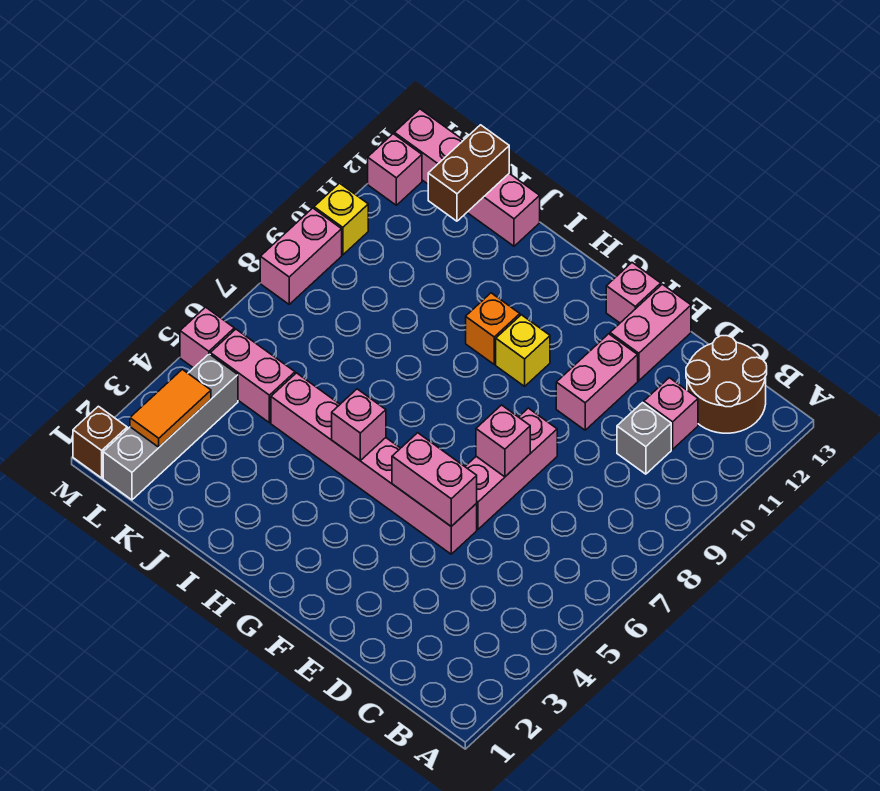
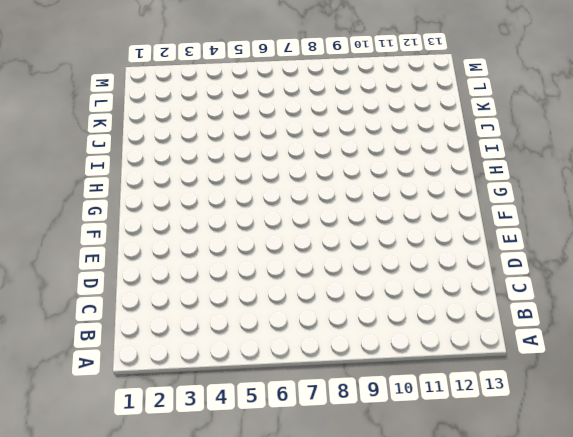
none -> brown round brick B12:C13 level 1
none -> grey brick C10 level 1
none -> pink brick C11 level 1

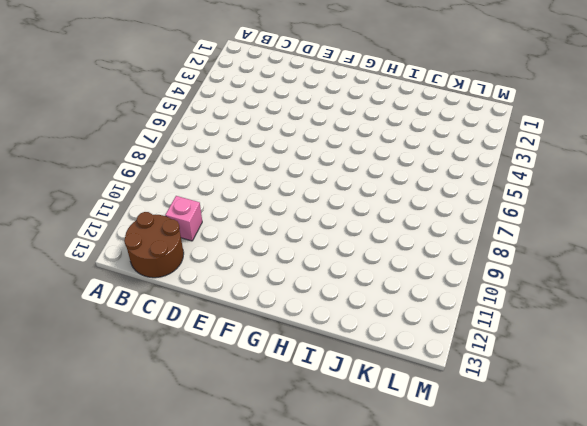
none -> grey brick C10 level 1
none -> pink brick E5:J5 level 1
none -> pink brick E6:E8 level 1

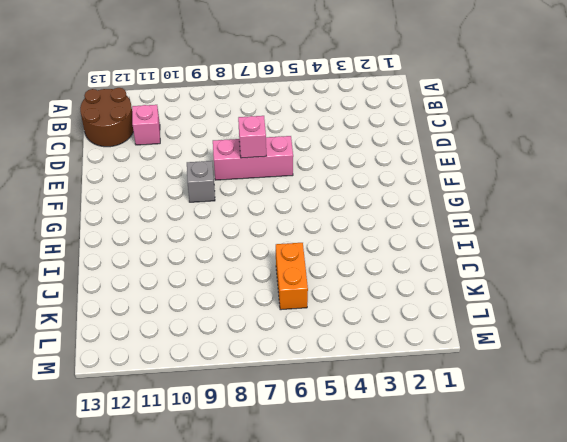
grey brick F9 level 1 -> grey brick C10 level 1
orange brick J6:K6 level 1 -> none
none -> pink brick E5:J5 level 1
none -> pink brick E10:E11 level 1
none -> pink brick E12:E13 level 1

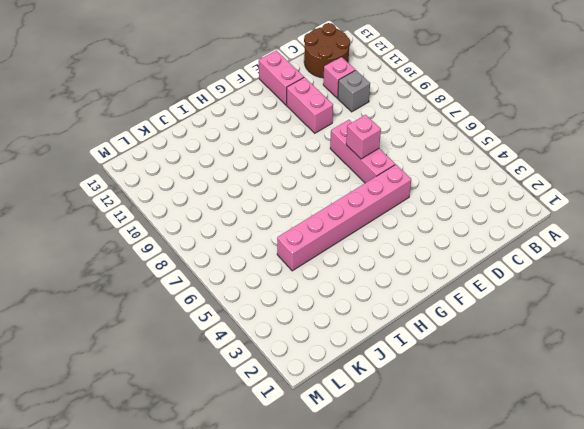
none -> pink brick F13 level 1
none -> yellow brick G10 level 1
none -> orange brick H10 level 1

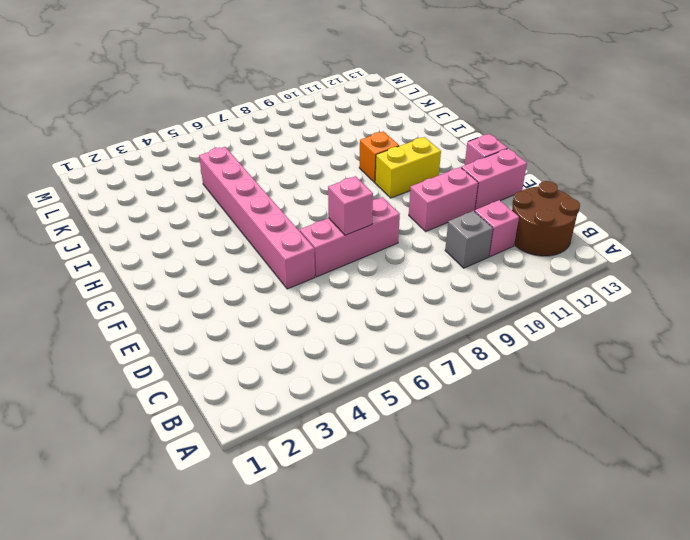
yellow brick G10:G11 level 1 -> yellow brick G10 level 1
none -> pink brick J13:M13 level 1
none -> pink brick K5:L5 level 1
none -> grey brick L1:L4 level 1

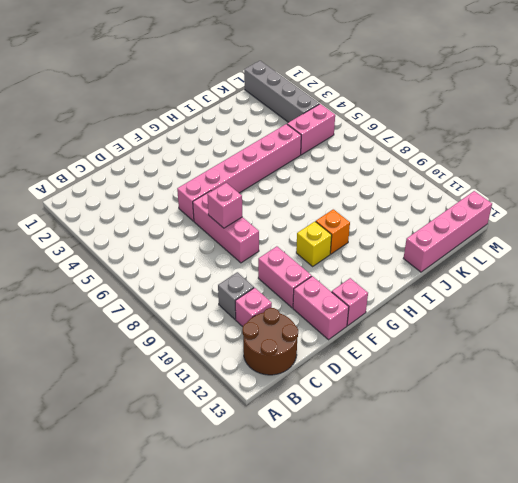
none -> brown brick M1 level 1
none -> pink brick M5 level 1
none -> pink brick M8:M9 level 1

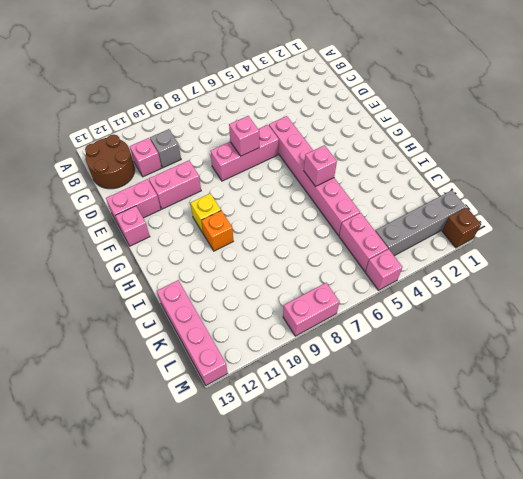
none -> yellow brick M10 level 1
none -> pink brick M12 level 1
none -> pink brick E5:F5 level 2

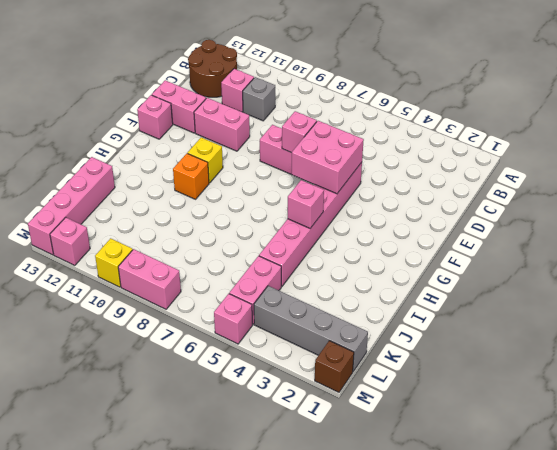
pink brick E5:F6 level 2 -> pink brick E5:F5 level 2
none -> brown brick K12:K13 level 2
none -> orange tile L2:L3 level 2

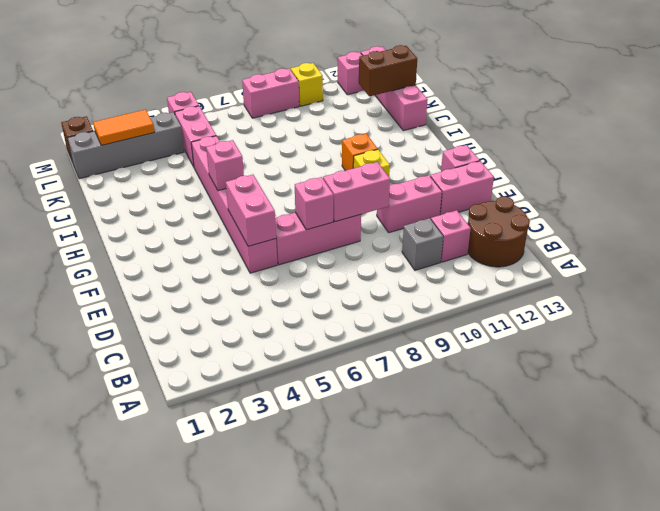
pink brick E8:E9 level 2 -> none

